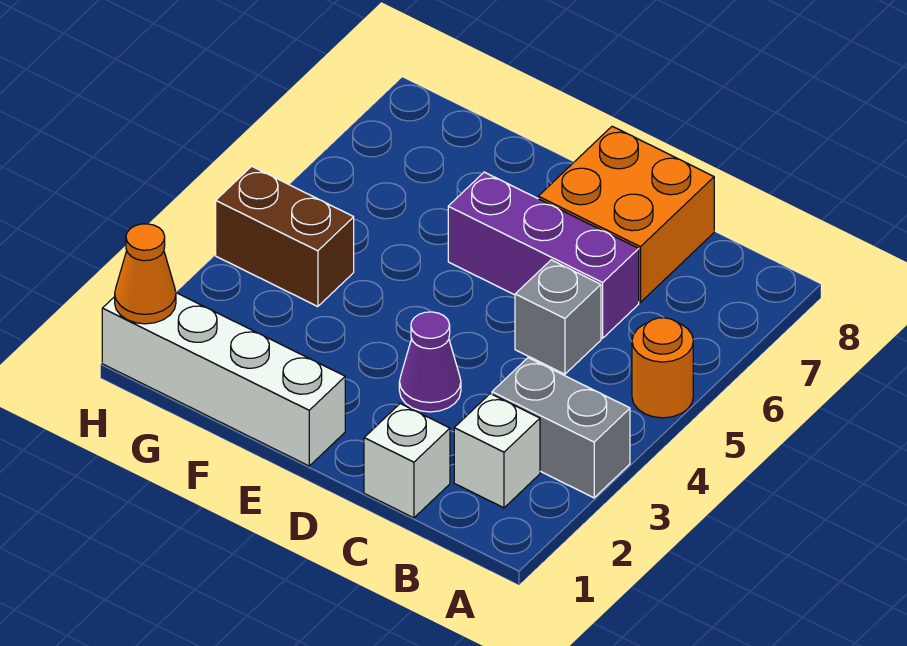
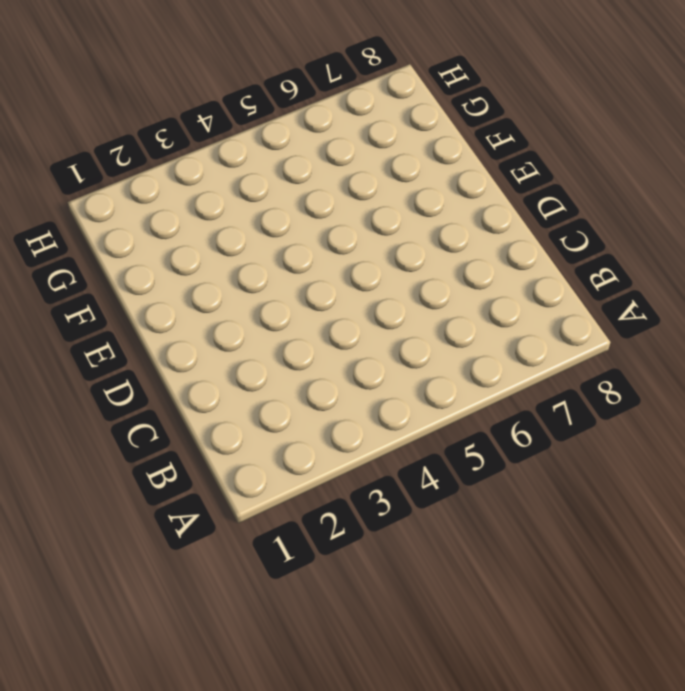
none -> grey brick A3:B3 level 1
none -> orange round brick A5 level 1

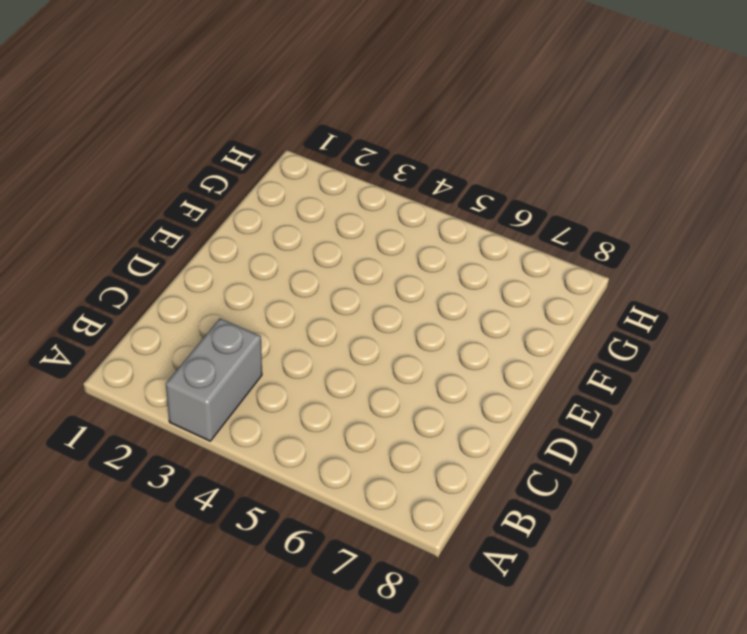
none -> orange round brick A5 level 1
none -> white brick B2 level 1

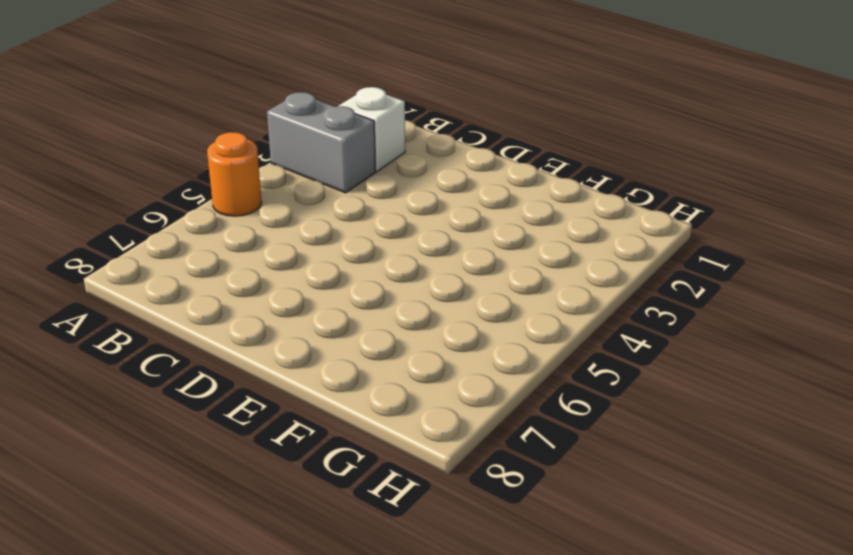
none -> white brick C1 level 1
none -> grey brick C5 level 1

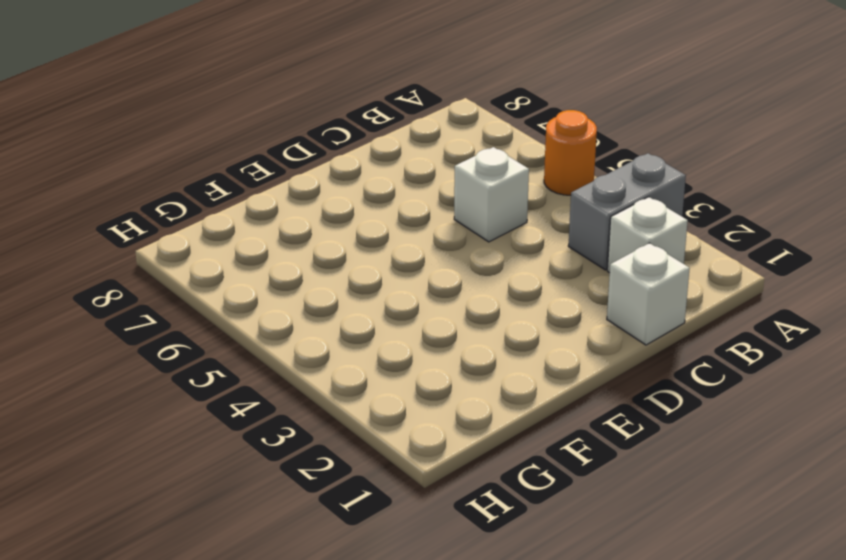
white brick C5 level 1 -> grey brick C5 level 1
none -> purple brick C6:E6 level 1
none -> orange brick C7:D8 level 1

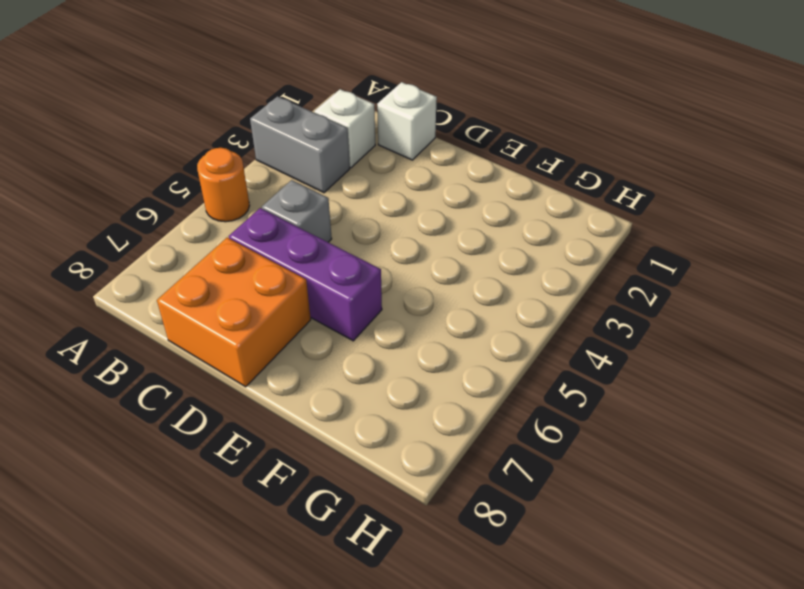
none -> purple cone D3 level 1
none -> white brick E1:H1 level 1

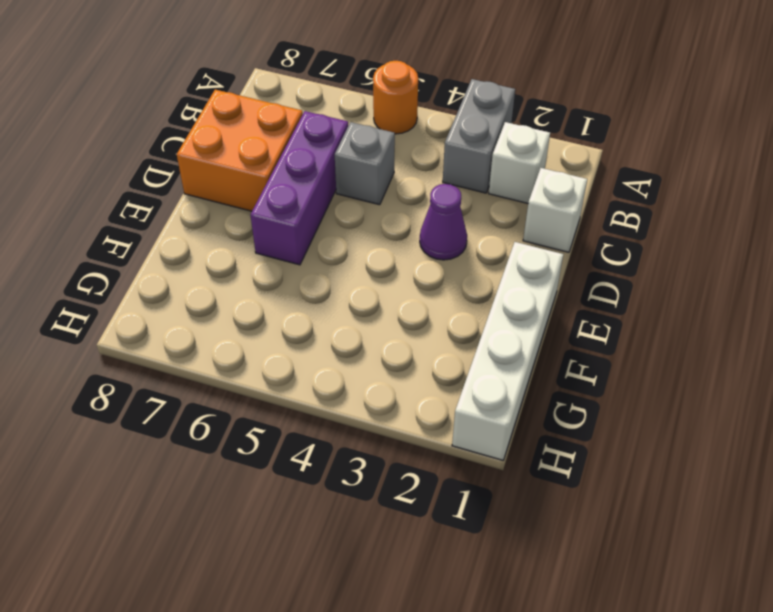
none -> brown brick G4:H4 level 1
none -> orange cone H1 level 2

